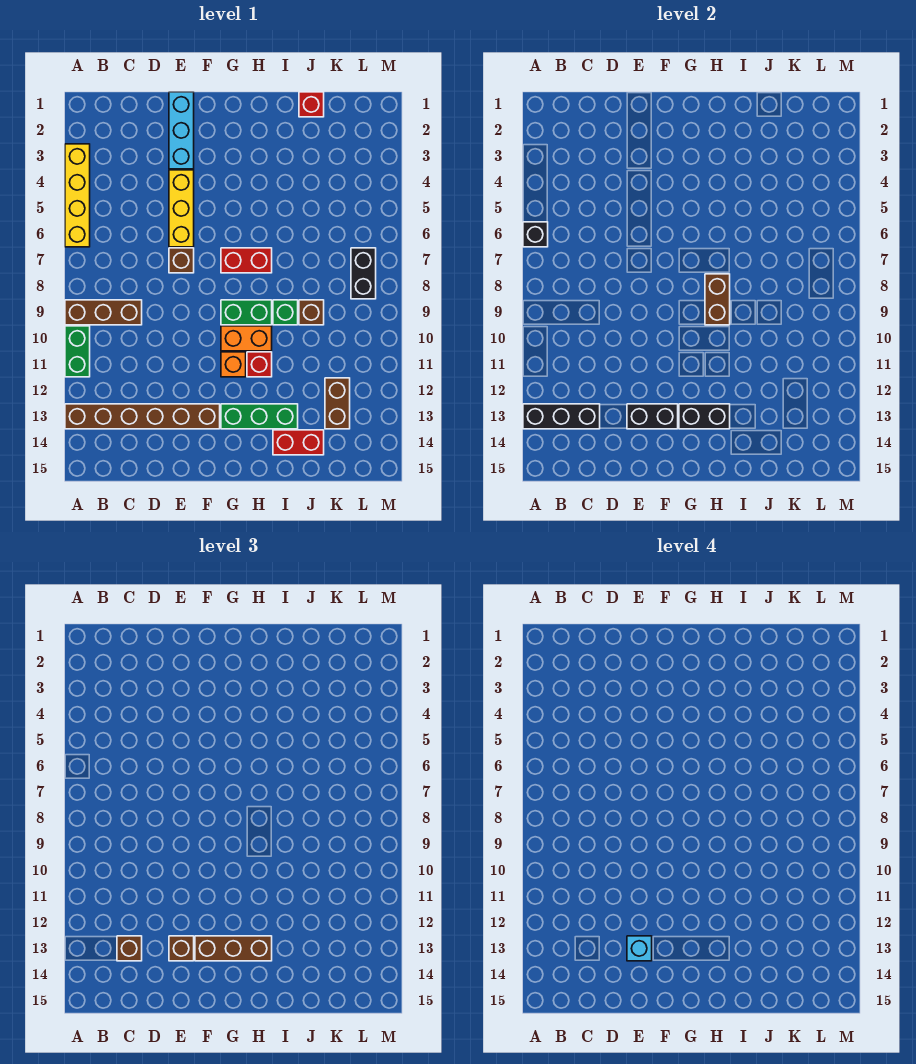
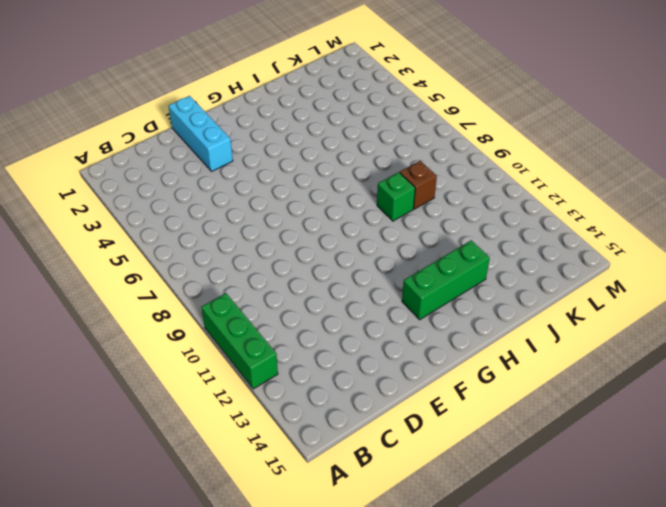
green brick A10:A12 level 1 -> green brick A10:A11 level 1
none -> yellow brick A3:A6 level 1
none -> brown brick A9:C9 level 1
none -> brown brick A13:F13 level 1

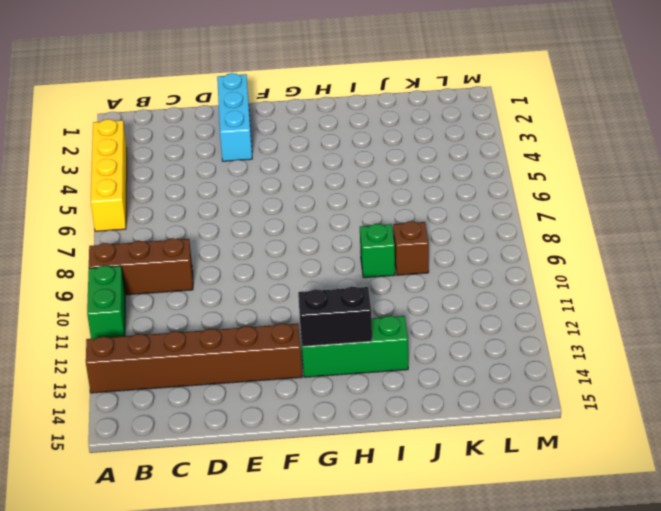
none -> yellow brick E4:E6 level 1
none -> brown brick E7 level 1
none -> red brick G7:H7 level 1

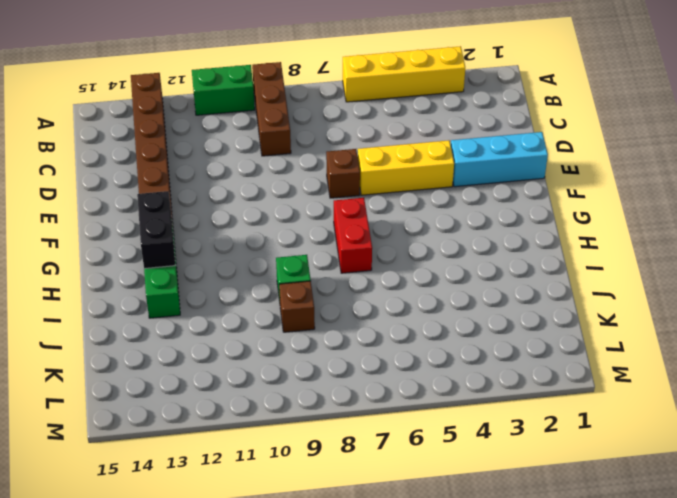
none -> green brick G9:H9 level 1
none -> orange brick G10:H10 level 1
none -> orange brick G11 level 1

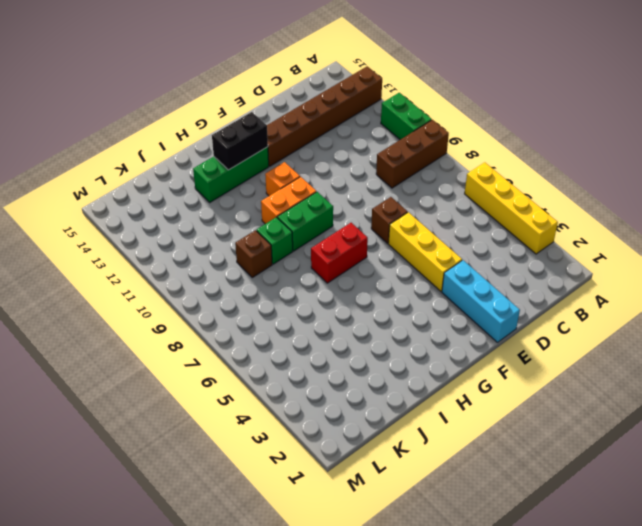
none -> red brick H11 level 1
none -> red brick I14:J14 level 1
none -> red brick J1 level 1

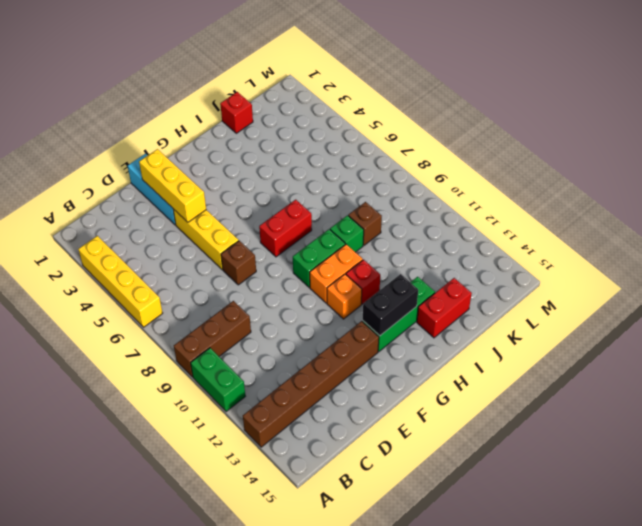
yellow brick E2:E4 level 2 -> none
none -> brown brick K12:K13 level 1
none -> black brick L7:L8 level 1
none -> black brick A6 level 2

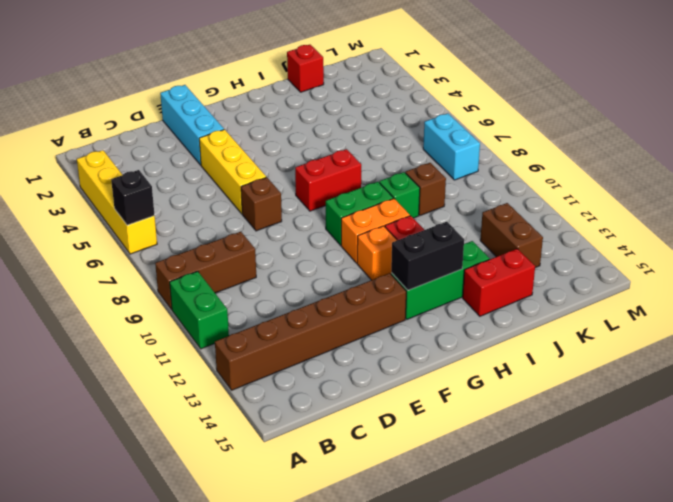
cyan brick L7:L8 level 1 -> black brick L7:L8 level 1
none -> black brick A13:C13 level 2
none -> black brick E13:F13 level 2
none -> brown brick H8:H9 level 2

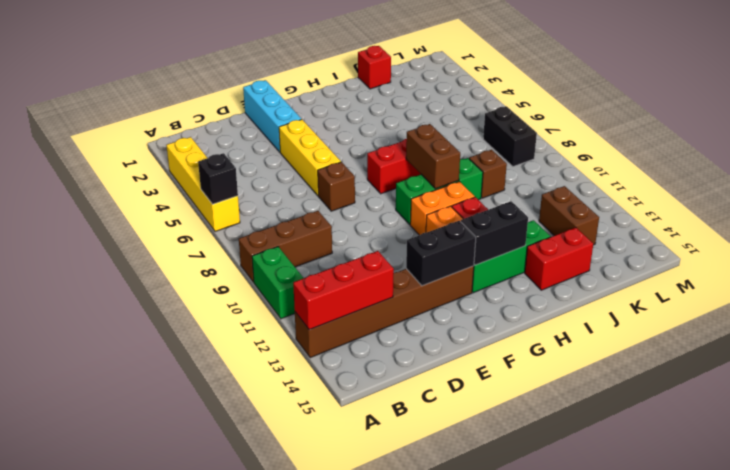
red brick A13:C13 level 2 -> black brick A13:C13 level 2
none -> brown brick C13 level 3
none -> brown brick E13 level 3
none -> brown brick F13:H13 level 3

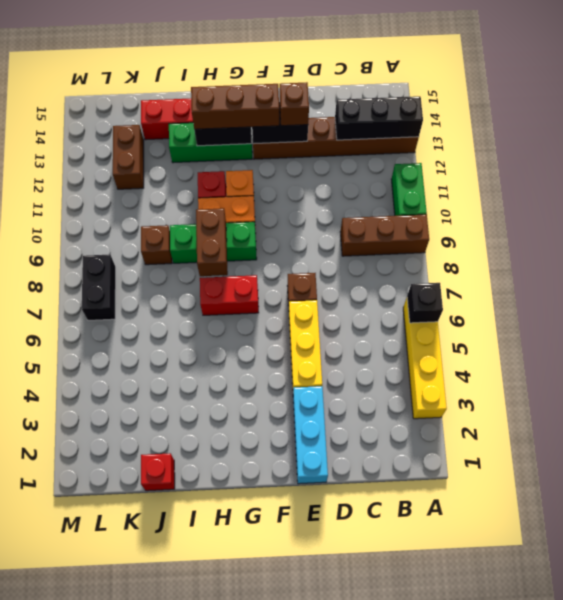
none -> brown brick C13 level 3
none -> cyan brick E13 level 4

